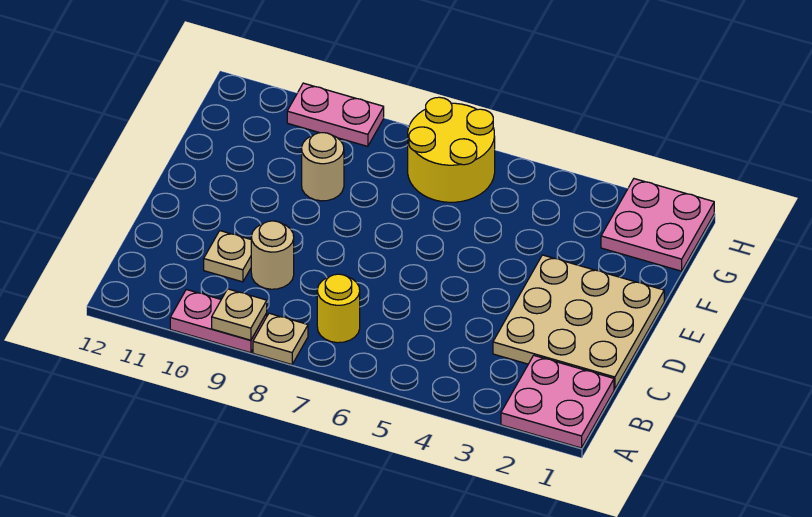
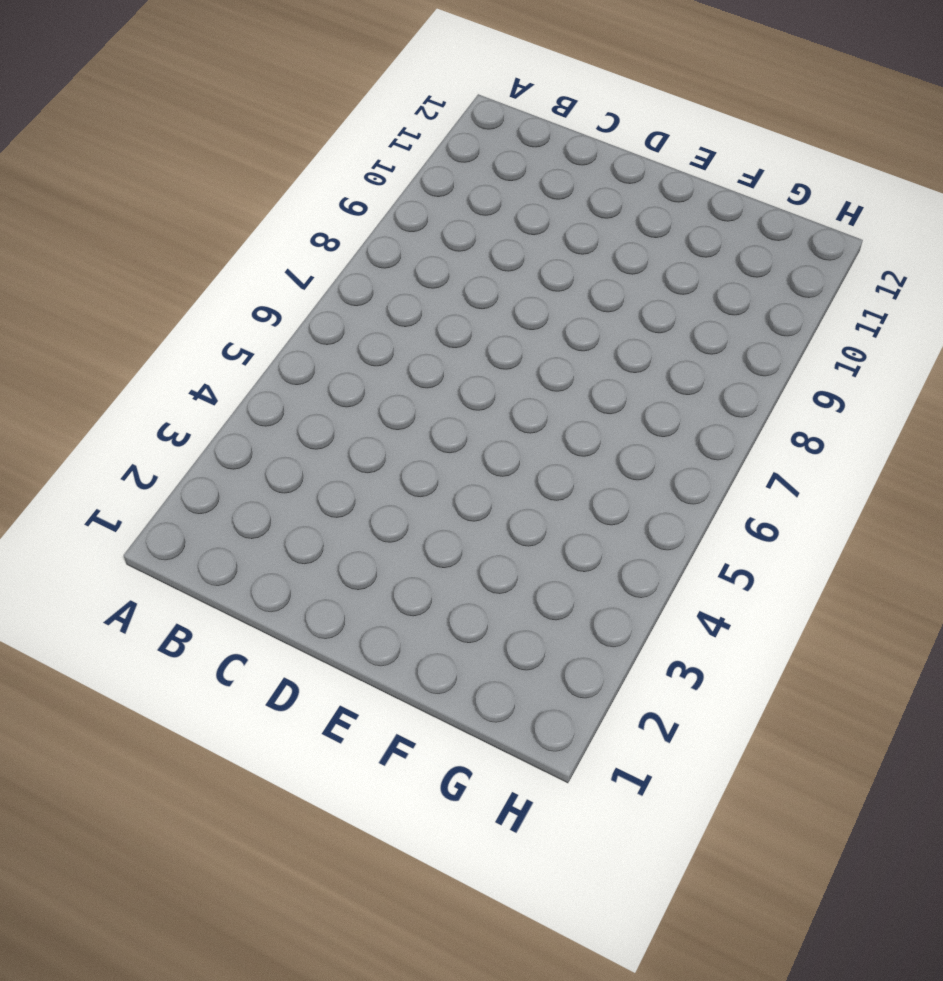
none -> pink plate A1:B2 level 1
none -> tan plate A8 level 1
none -> pink plate A9:A10 level 1

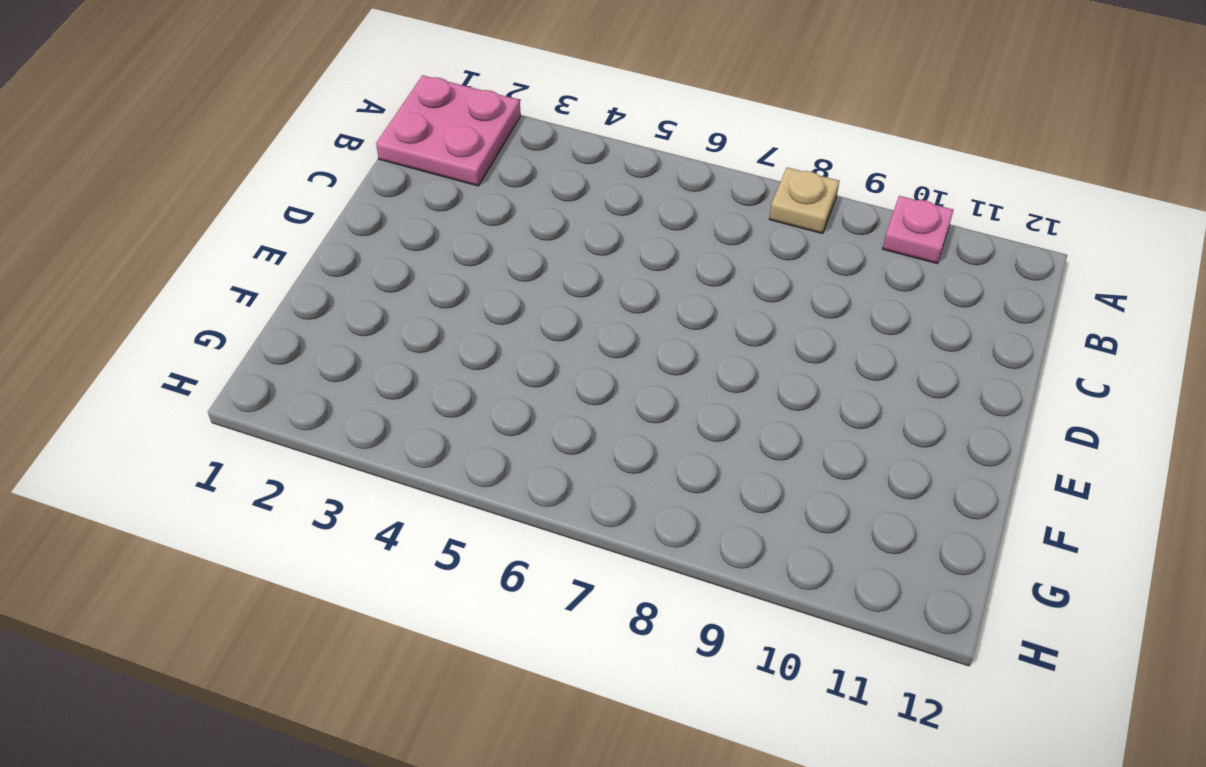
pink plate A10 level 1 -> pink plate A9:A10 level 1
none -> yellow round brick B7 level 1
none -> tan plate C1:E3 level 1
none -> tan round brick C9 level 1

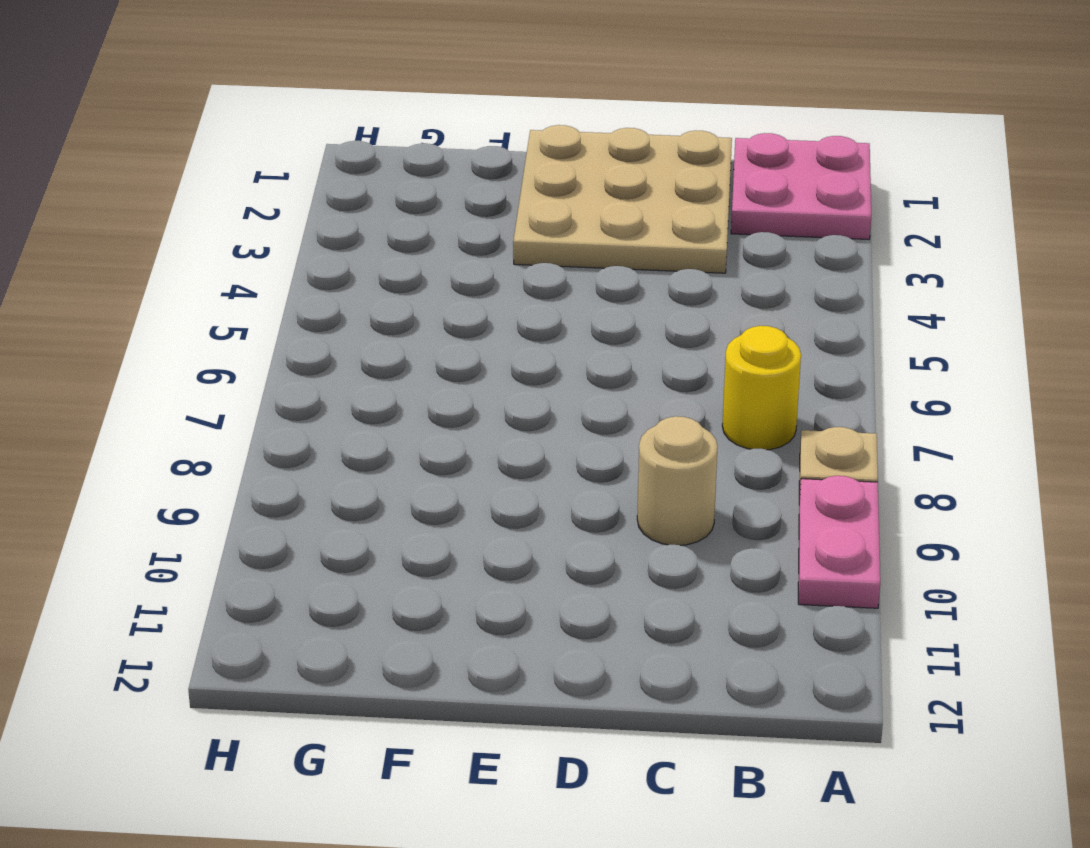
none -> tan plate C10 level 1
none -> tan round brick F9 level 1
none -> pink plate G1:H2 level 1

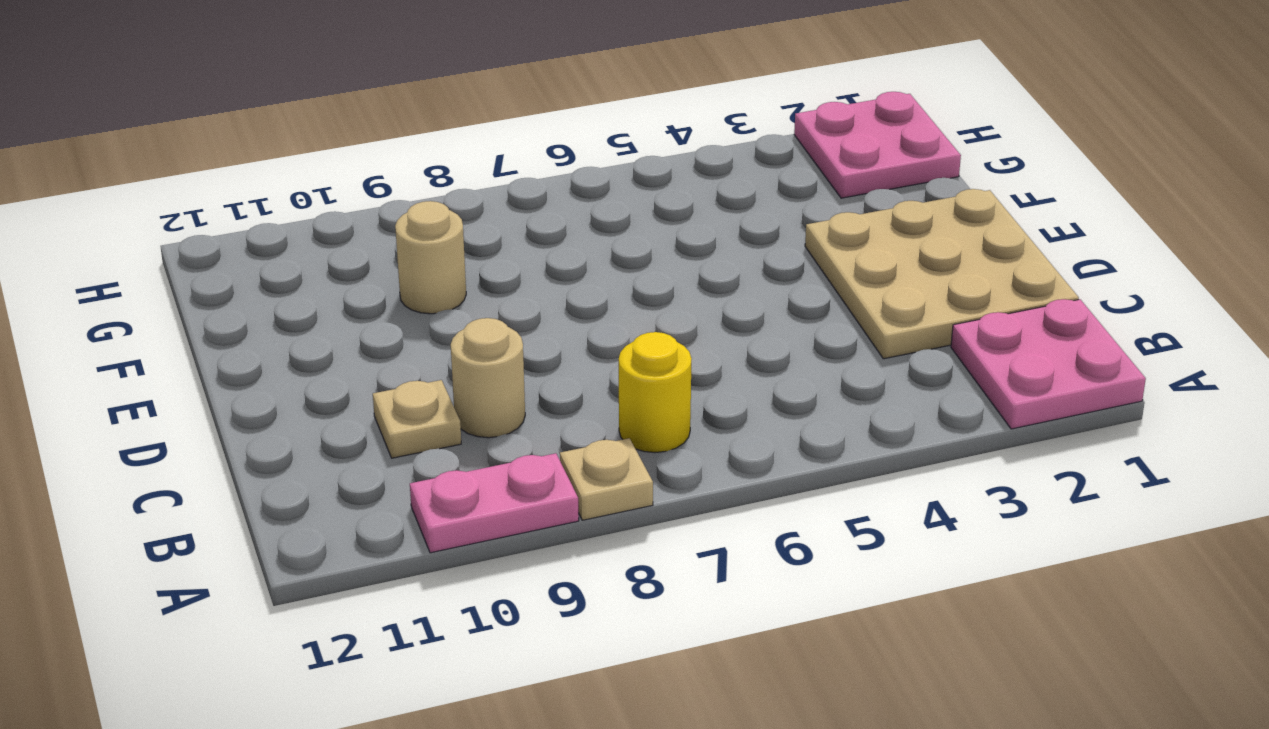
none -> yellow round brick G6:H7 level 1
none -> pink plate H9:H10 level 1
none -> tan plate A9 level 2

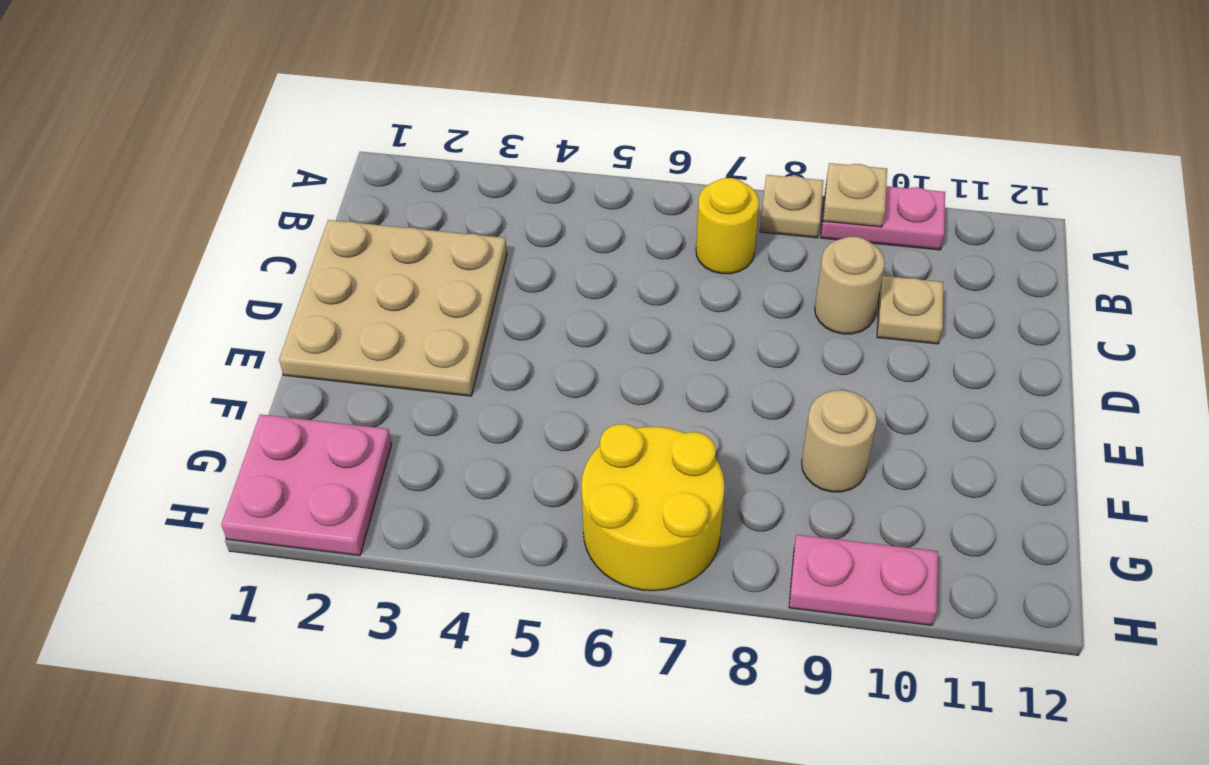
none -> pink plate A1:B2 level 1

